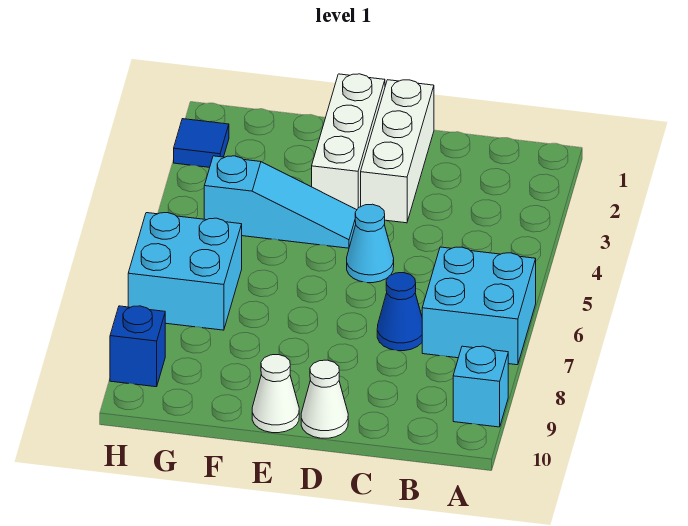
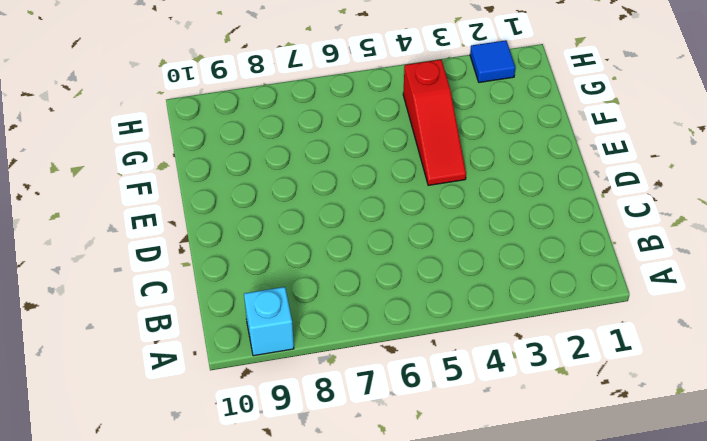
red slope E4:G4 level 1 top G -> cyan slope E4:G4 level 1 top G
none -> cyan brick A6:B7 level 1
none -> blue cone C7 level 1
none -> white brick D1:D3 level 1

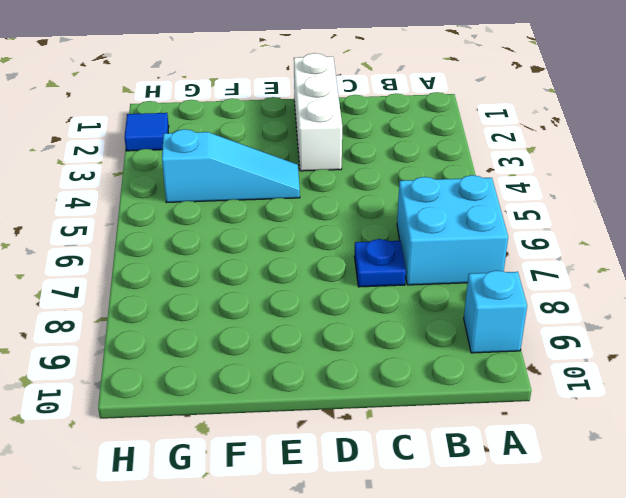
blue plate C7 level 1 -> blue cone C7 level 1
none -> cyan cone D5 level 1
none -> white cone D10 level 1
none -> white brick E1:E3 level 1

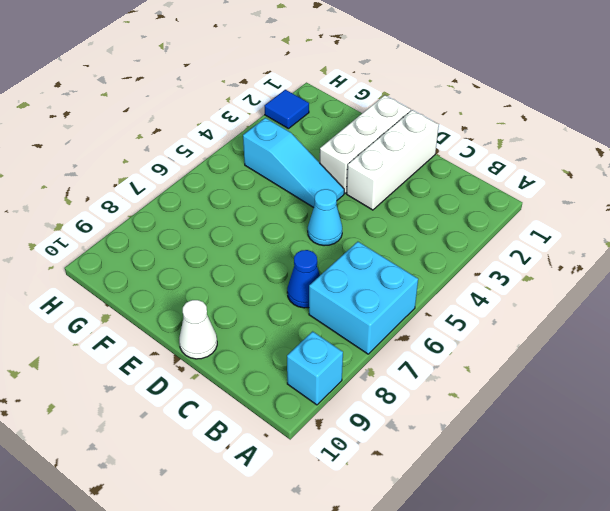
none -> white cone E10 level 1
none -> cyan brick G6:H7 level 1
none -> blue brick H9 level 1

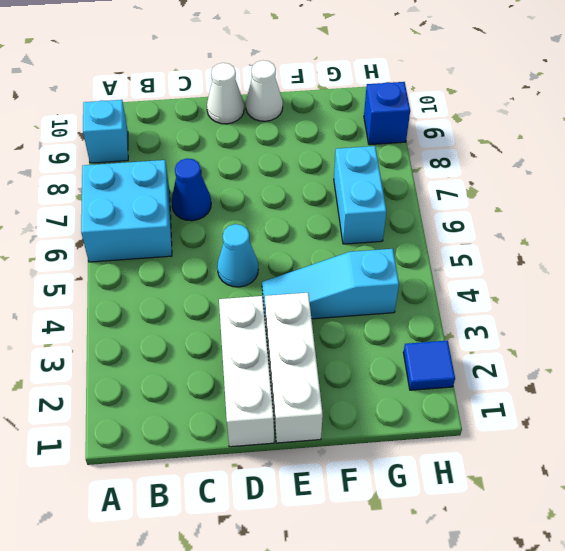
cyan brick G6:G7 level 1 -> cyan brick G6:H7 level 1

